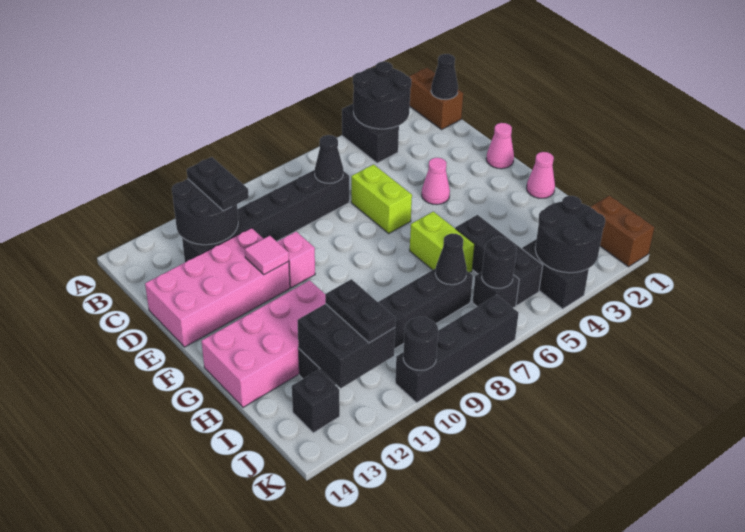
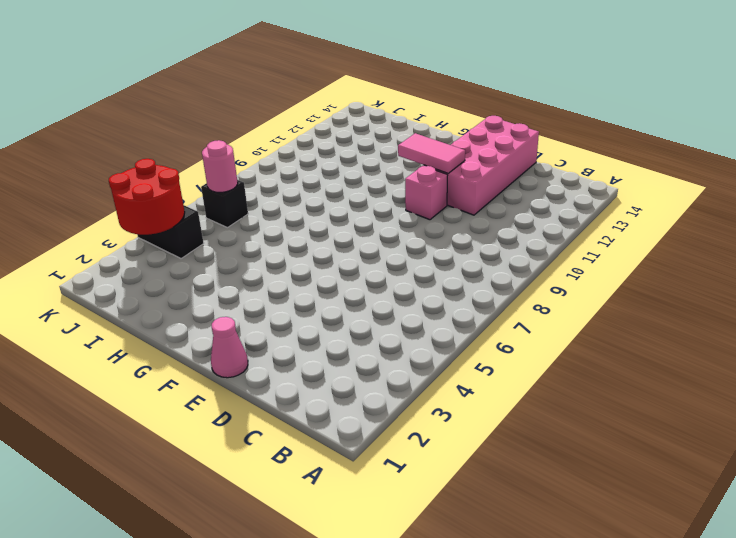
pink tile E11:F11 level 2 -> pink tile E11 level 2
red round brick J3:K4 level 2 -> black round brick J3:K4 level 2
pink round brick J6 level 2 -> black round brick J6 level 2
none -> brown brick A1:B1 level 1
none -> black brick A4:B4 level 1
none -> black brick C7:C12 level 1
none -> lime brick D6:E6 level 1

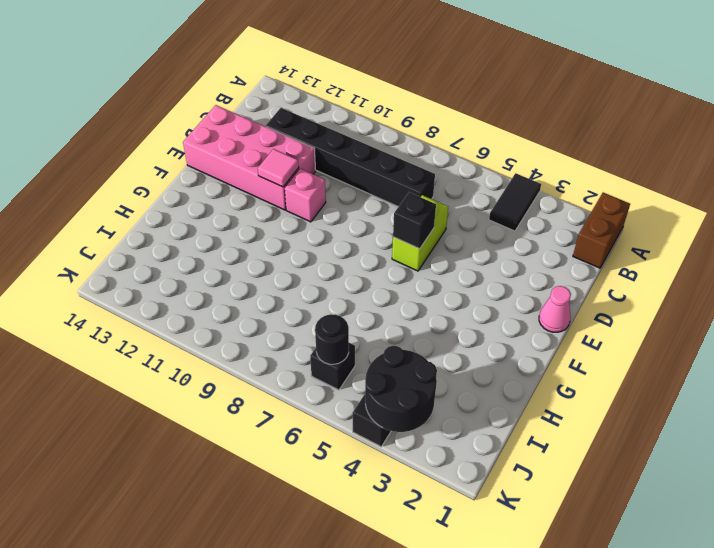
black tile A4:B4 level 1 -> black brick A4:B4 level 1
black brick E6 level 2 -> black brick J13 level 1
none -> pink cone E4 level 1
none -> pink cone G1 level 1
none -> lime brick G6:H6 level 1
none -> pink brick G11:H14 level 1

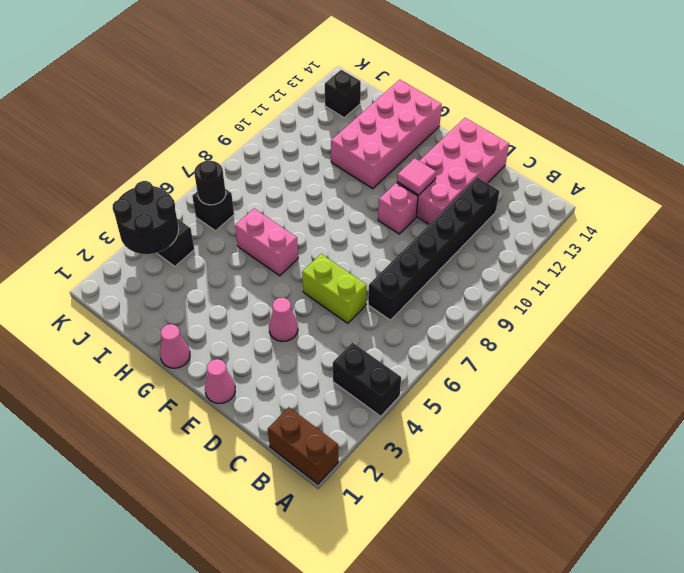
pink brick G6:H6 level 1 -> lime brick G6:H6 level 1
none -> black brick H5:J5 level 1
none -> black brick I7:I12 level 1
none -> brown brick J1:K1 level 1
none -> black brick K7:K10 level 1

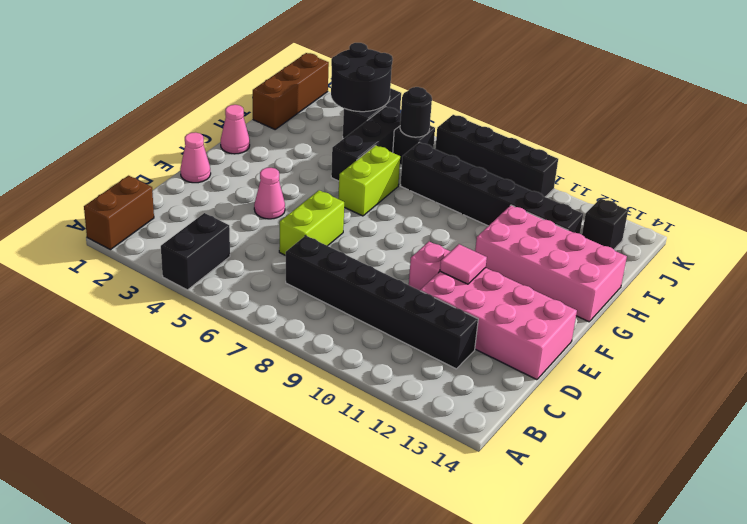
brown brick I1:K1 level 1 -> brown brick J1:K1 level 1
none -> black round brick A3:B4 level 2
none -> black cone B1 level 2
none -> black round brick B11:C12 level 2
none -> black cone C7 level 2

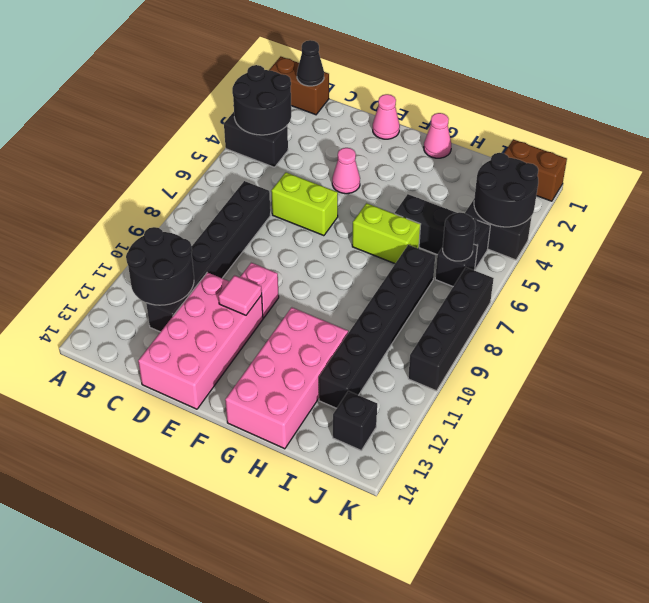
none -> black cone C7 level 2
none -> black cone I7 level 2
none -> black brick I11:J12 level 2
none -> black round brick K10 level 2

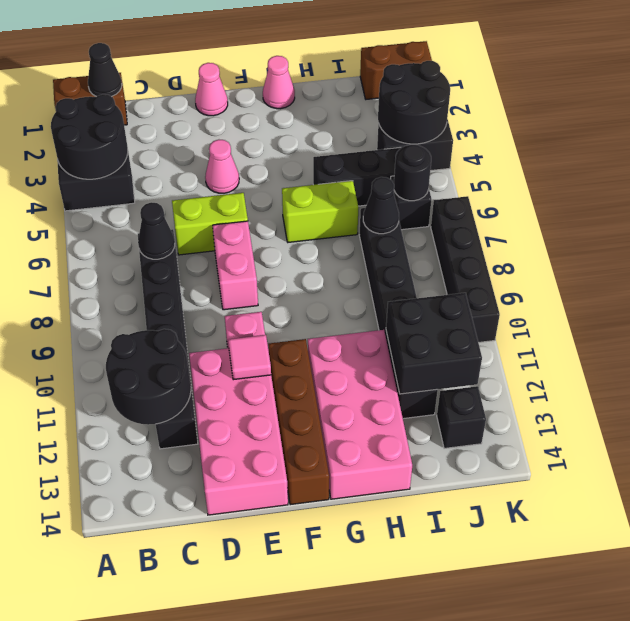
pink brick E7:E8 level 1 -> none
brown brick F11:F14 level 1 -> none
none -> black round brick K10 level 2
none -> black plate B11:C11 level 3
none -> black plate I11:J11 level 3

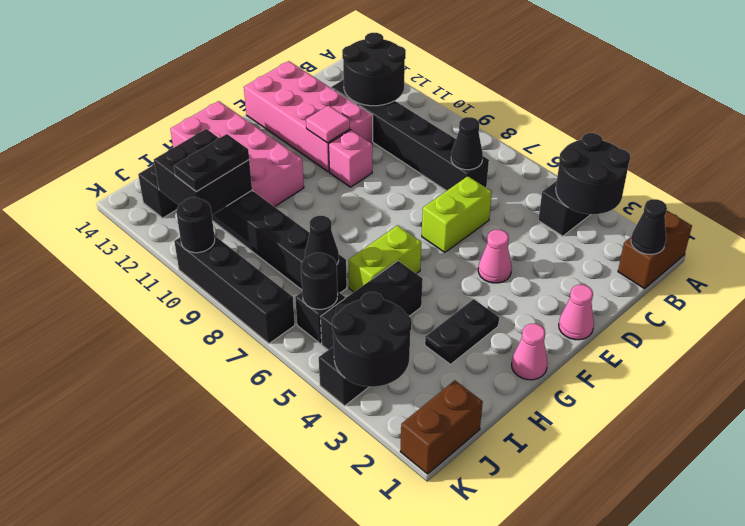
black plate G3:H3 level 1 -> black plate B11:C11 level 3

